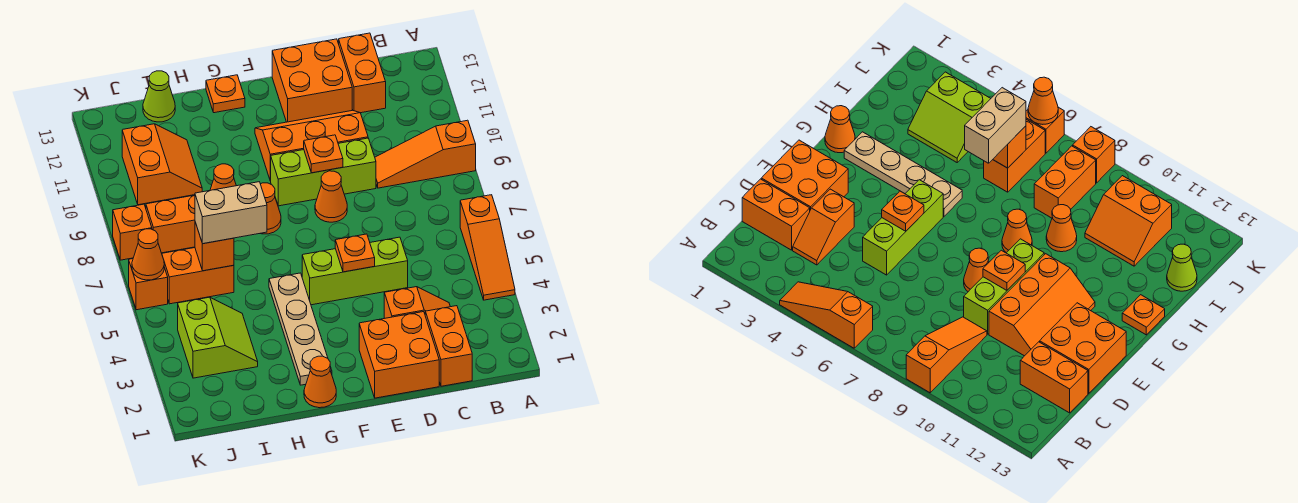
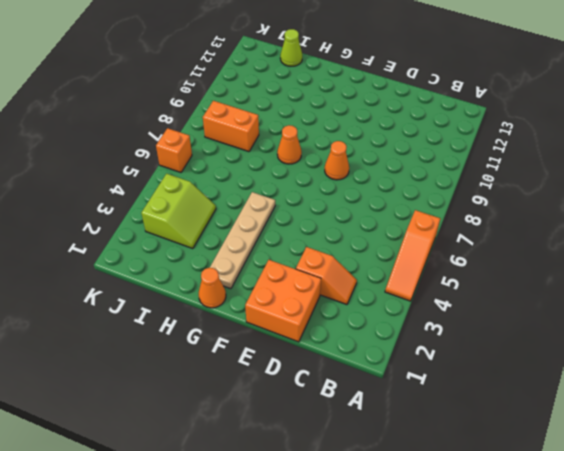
none -> orange slope A9:C9 level 1 top A
none -> orange brick C1:C2 level 1
none -> orange brick C12:C13 level 1

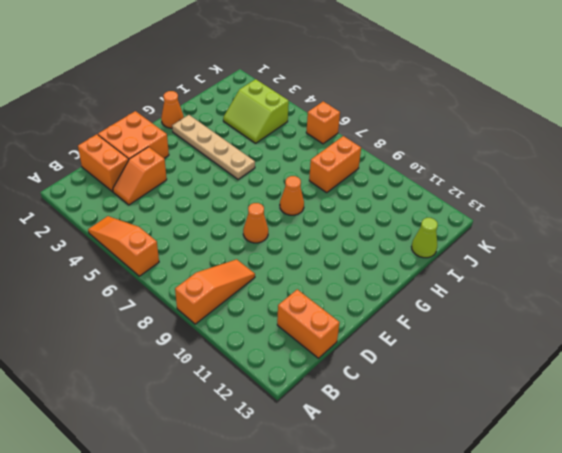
none -> lime brick D5:F5 level 1
none -> lime brick D9:F9 level 1
none -> orange slope D10:F11 level 1 top 10

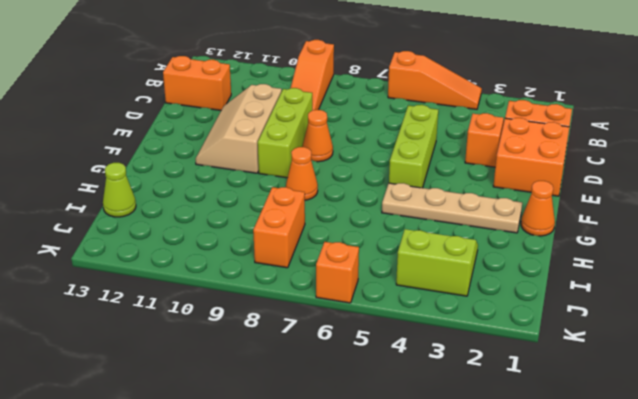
tan slope D10:F11 level 1 top 10 -> orange slope D10:F11 level 1 top 10
none -> orange brick D12:E13 level 1
none -> orange plate G13 level 1
none -> orange cone H9 level 1

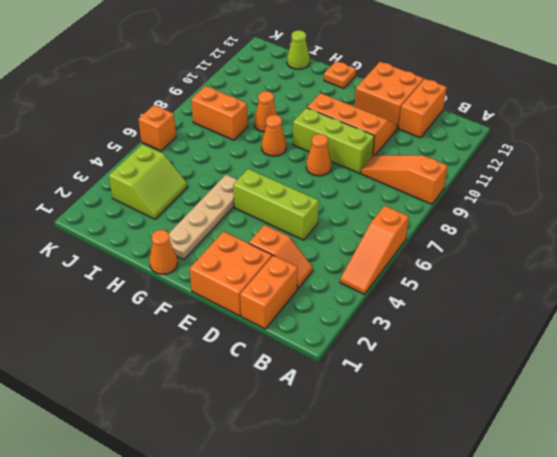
none -> orange brick I6:J6 level 1
none -> orange slope I10:J11 level 1 top J
none -> orange brick K8 level 1

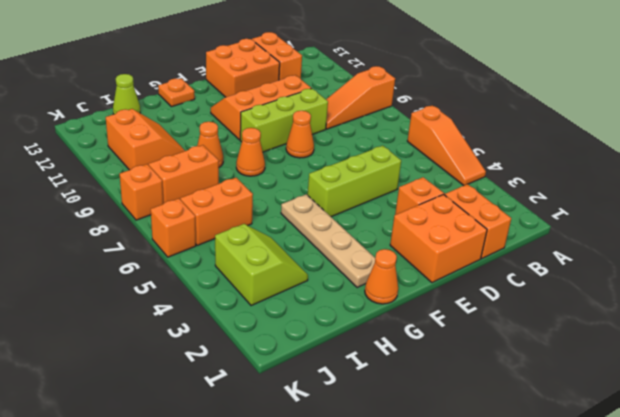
none -> orange plate E5 level 2
none -> orange plate E9 level 2
none -> orange brick I6 level 2

